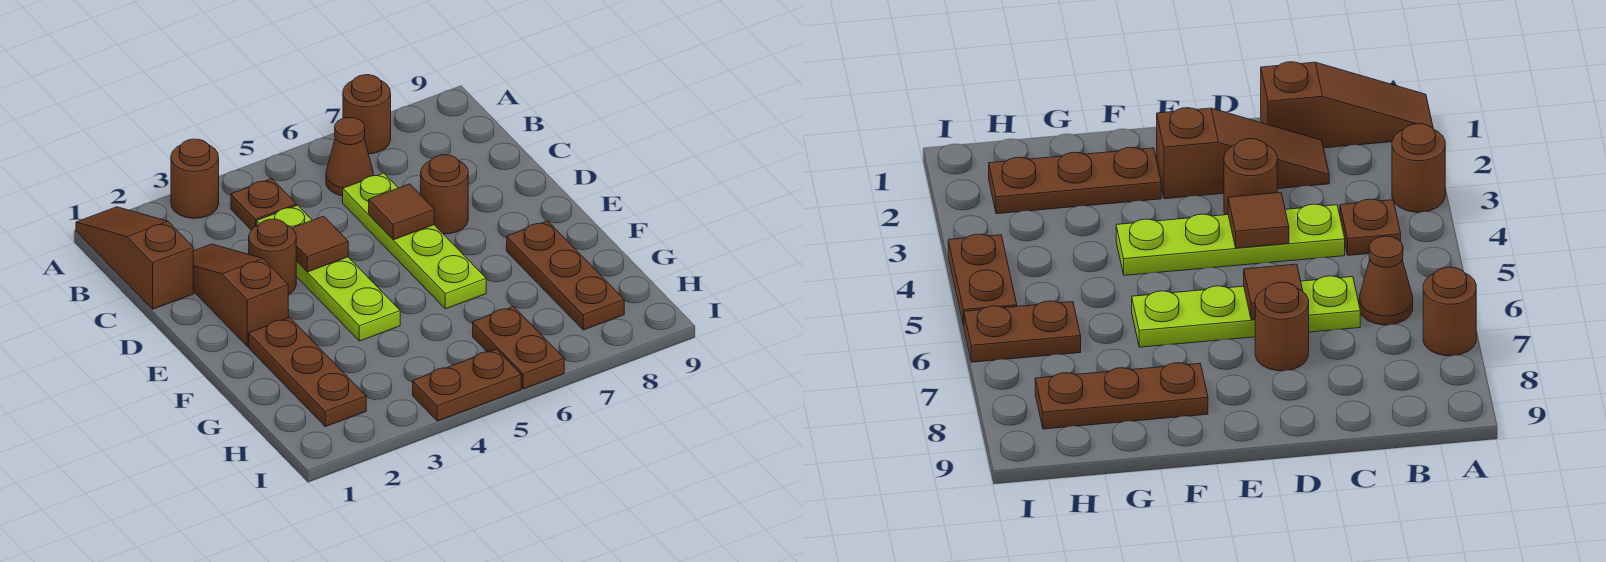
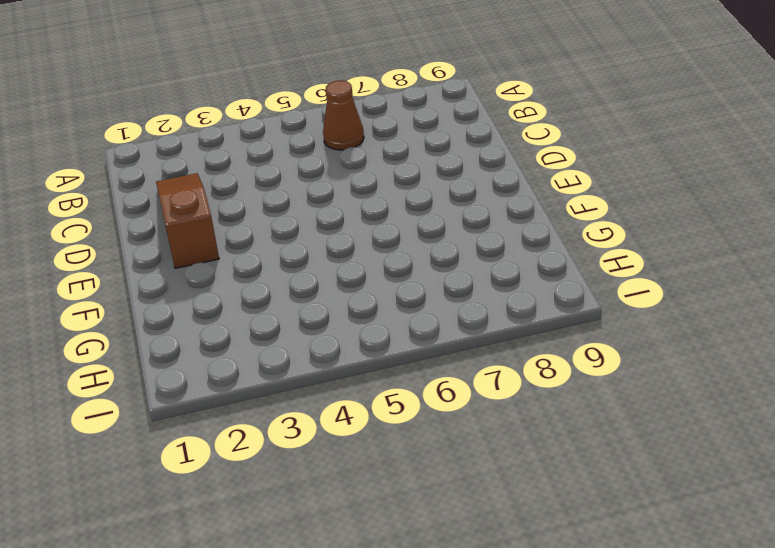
none -> brown slope A1:C1 level 1 top C
none -> brown round brick A3 level 1
none -> brown round brick A7 level 1

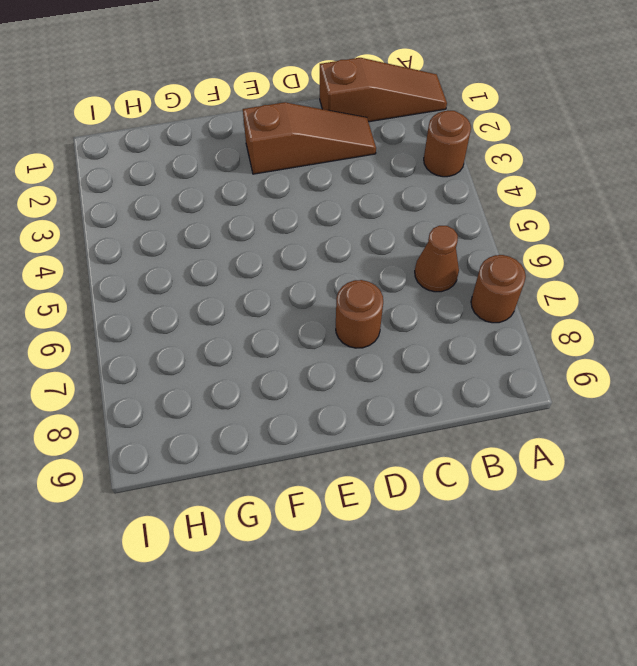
none -> brown plate B4 level 1
none -> lime plate C4:F4 level 1
none -> lime plate C6:F6 level 1

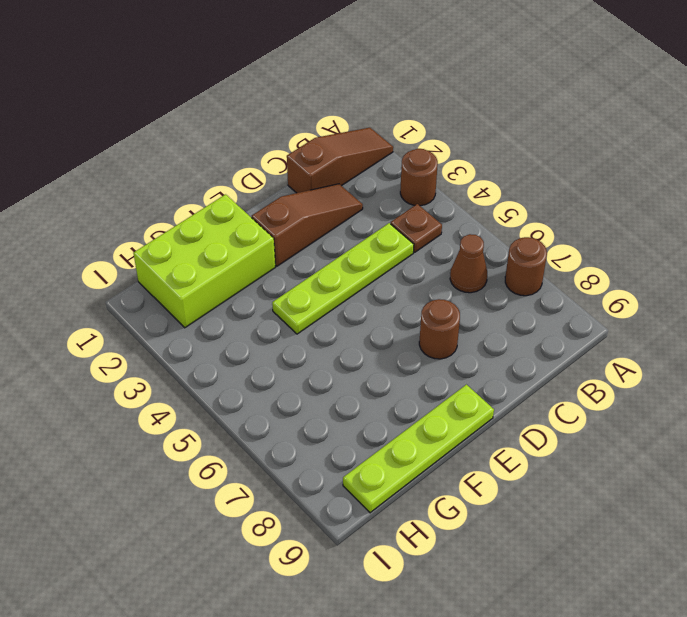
lime plate E9:H9 level 1 -> lime plate C6:F6 level 1
lime brick F1:H2 level 1 -> brown plate F2:H2 level 1
none -> brown round brick D3 level 1
none -> brown plate F8:H8 level 1
none -> brown plate H6:I6 level 1

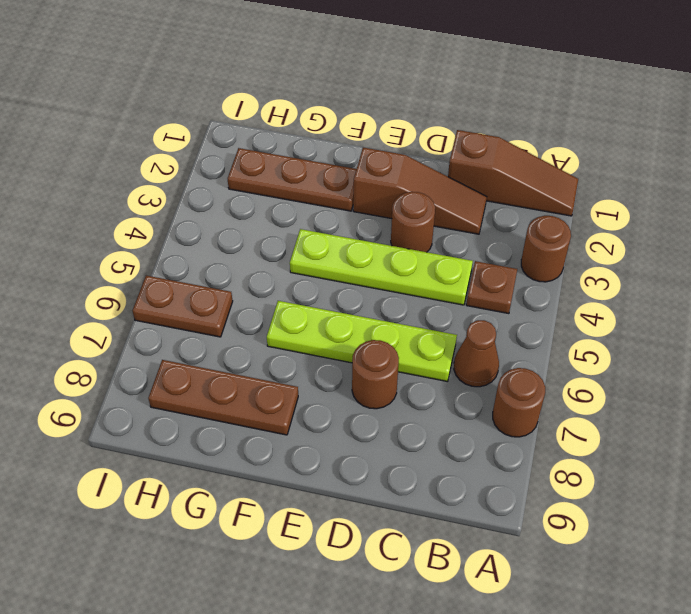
none -> brown plate I4:I5 level 1
none -> brown tile D4 level 2
none -> brown tile D6 level 2

